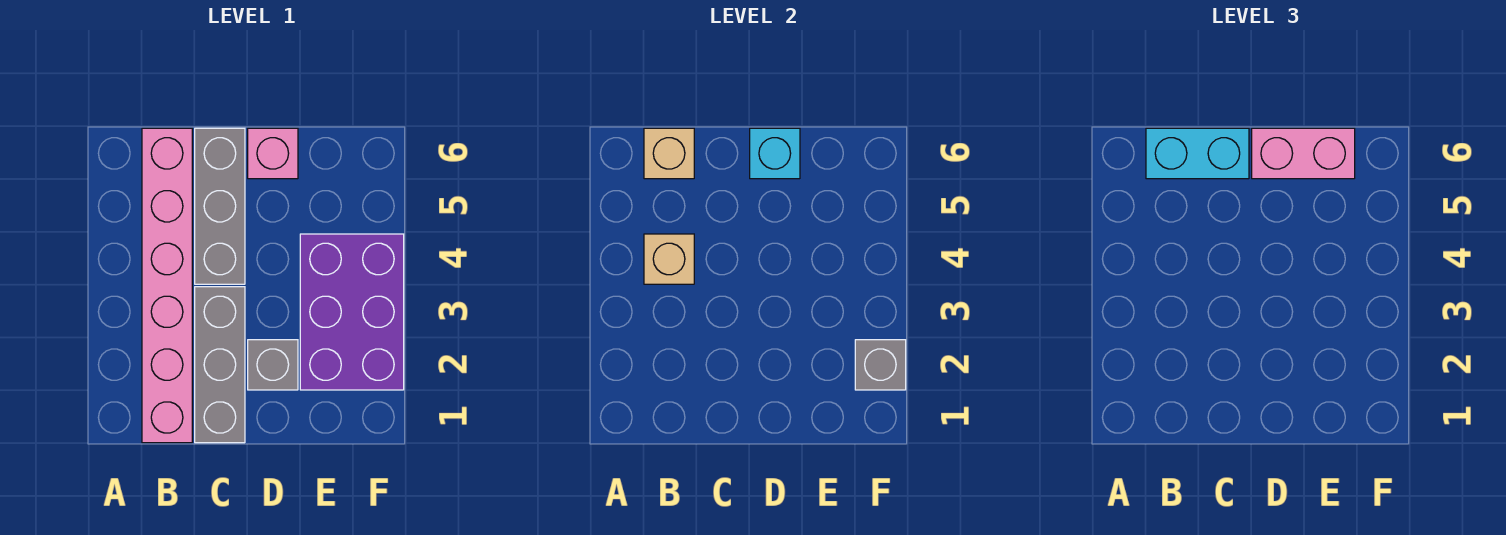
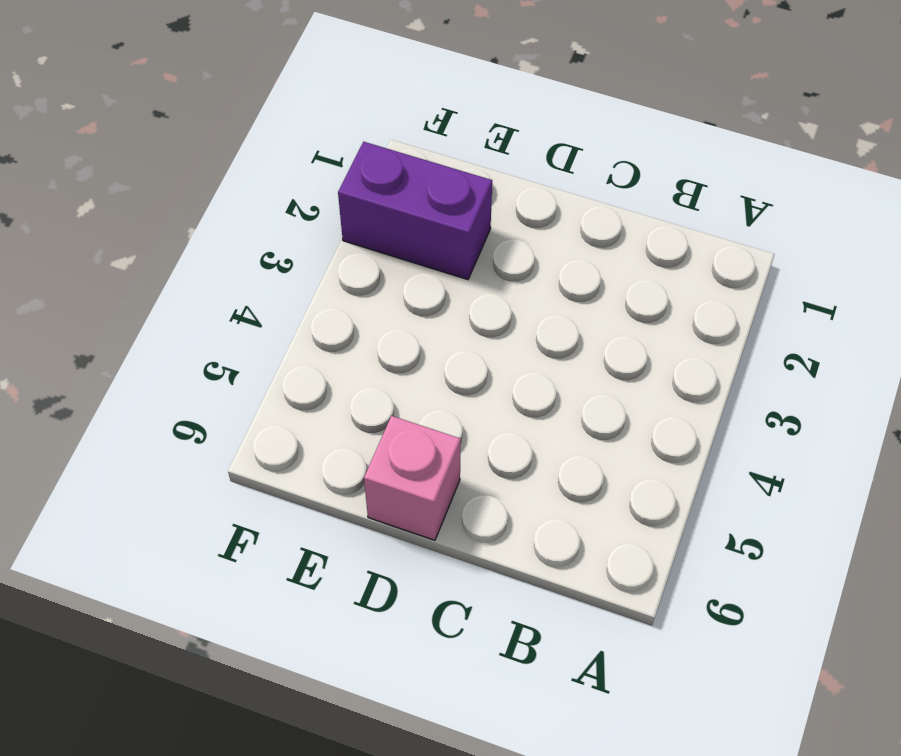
purple brick E2:F2 level 1 -> purple brick E2:F4 level 1
none -> pink brick B1:B6 level 1
none -> grey brick C1:C3 level 1
none -> grey brick C4:C6 level 1

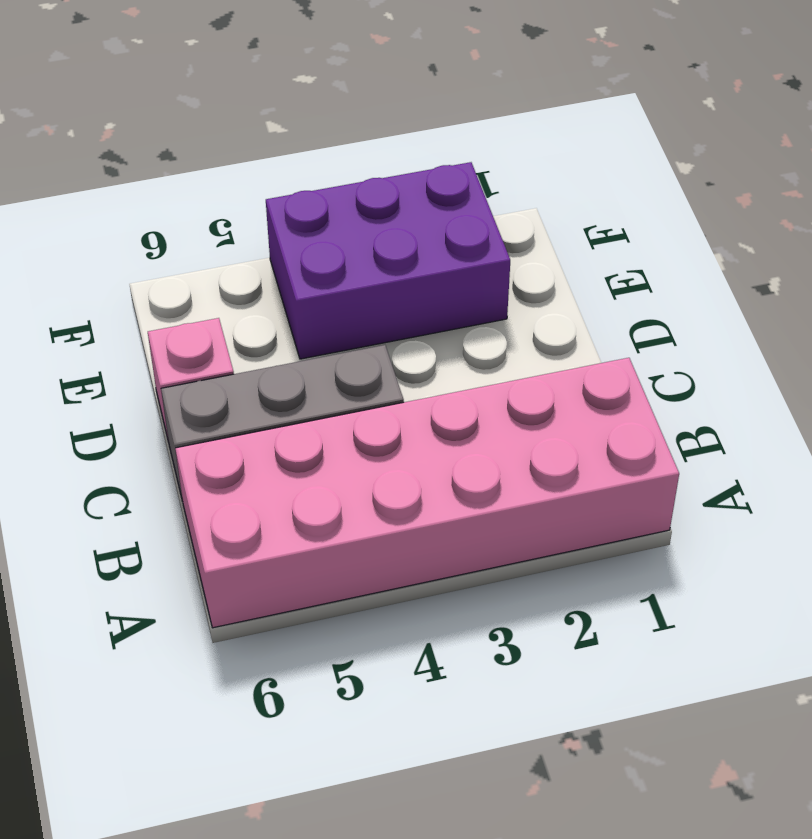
pink brick A1:B6 level 1 -> pink brick B1:B6 level 1
none -> grey brick C1:C3 level 1
none -> grey brick D2 level 1
none -> tan brick B4 level 2

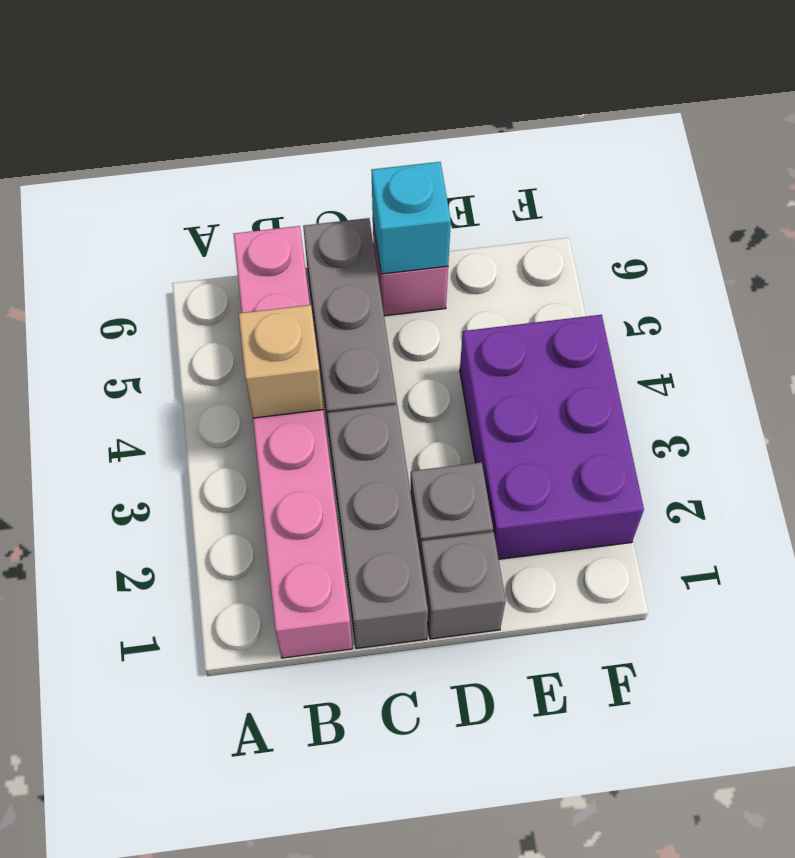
grey brick D1 level 1 -> grey brick F2 level 2
none -> tan brick B6 level 2
none -> cyan brick B6:C6 level 3
none -> pink brick D6:E6 level 3

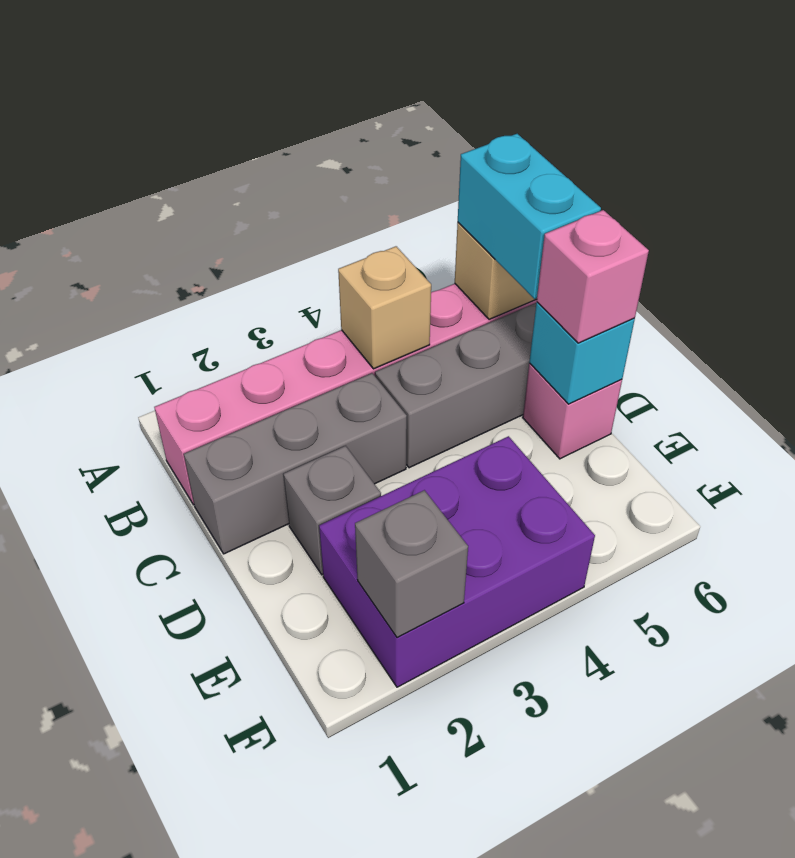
pink brick D6 level 3 -> pink brick D6:E6 level 3

